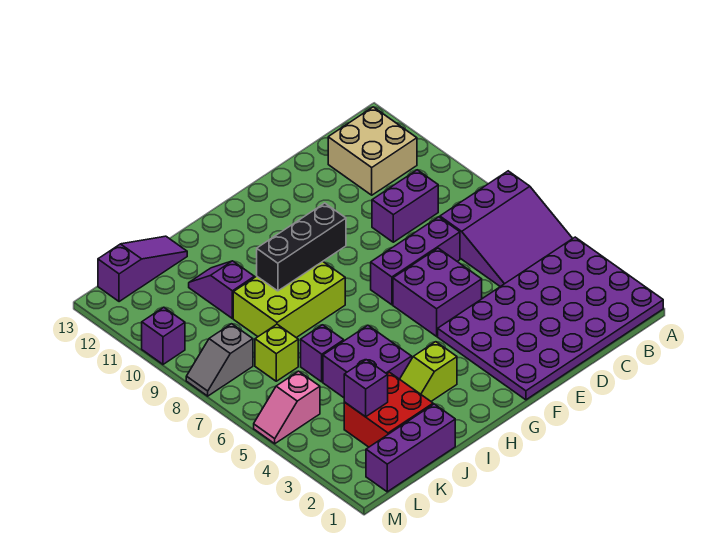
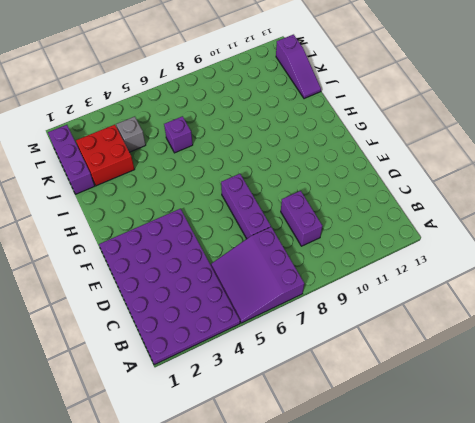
grey brick K4 level 1 -> none
none -> tan brick B11:C12 level 1
none -> purple brick E5:F6 level 1
none -> lime slope H3:I3 level 1 top H

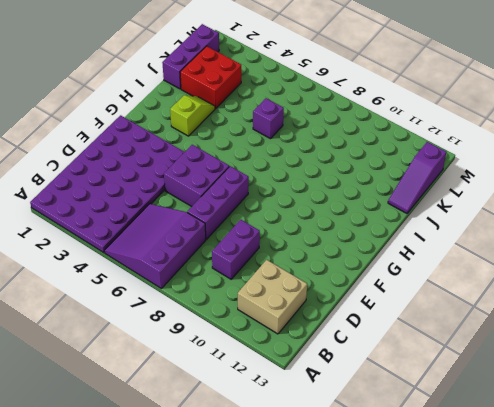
none -> lime brick H8:J9 level 1
none -> purple brick I4:J5 level 1
none -> purple slope J10:J11 level 1 top 10

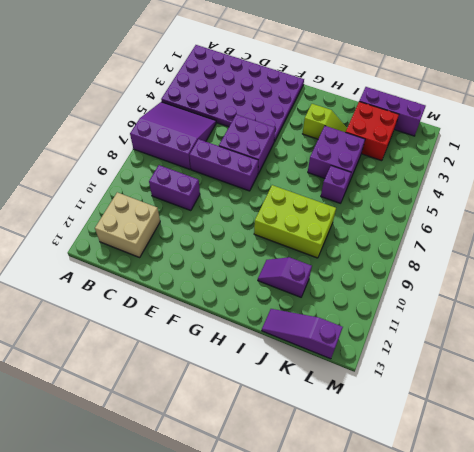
purple slope I11:J11 level 1 top J -> purple slope J10:J11 level 1 top 10
none -> lime brick K7 level 1
none -> pink slope L5:M5 level 1 top L
none -> grey slope L8:M8 level 1 top L

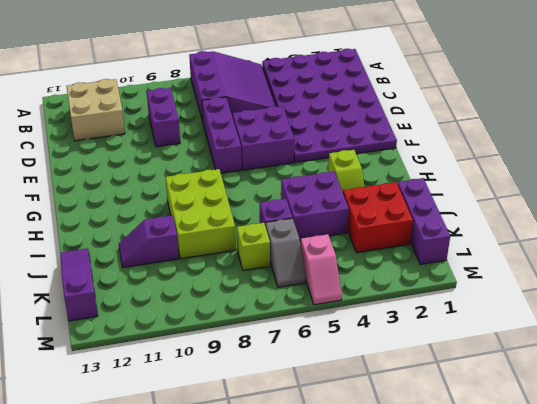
grey slope K6:L6 level 1 top K -> grey slope L8:M8 level 1 top L
none -> purple brick M10 level 1
none -> black brick G9:I9 level 2
none -> purple brick K3 level 2

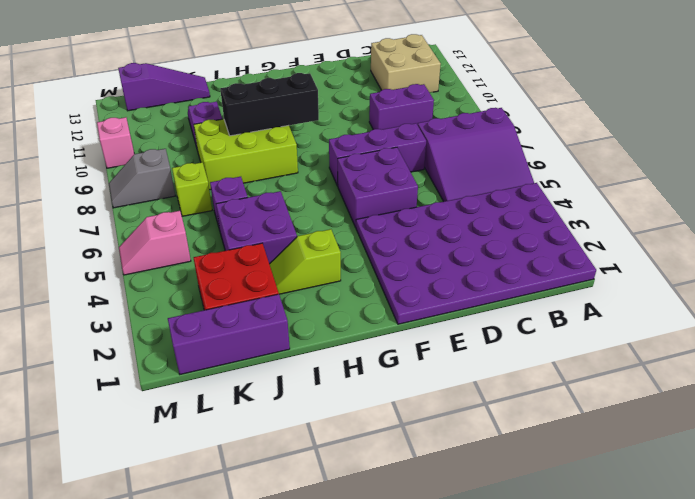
pink brick M10 level 1 -> purple brick M10 level 1
none -> purple brick K3 level 2

